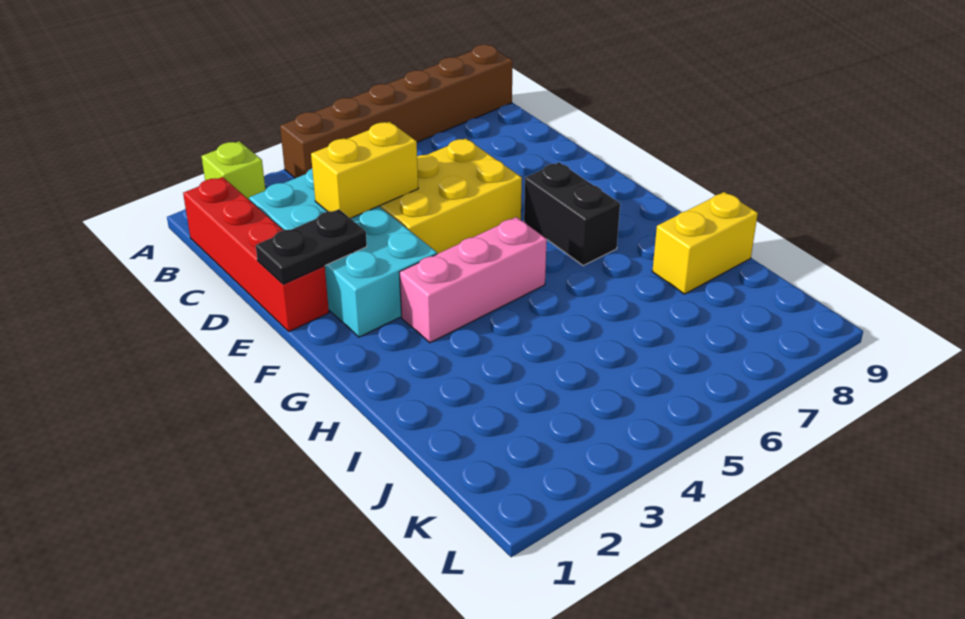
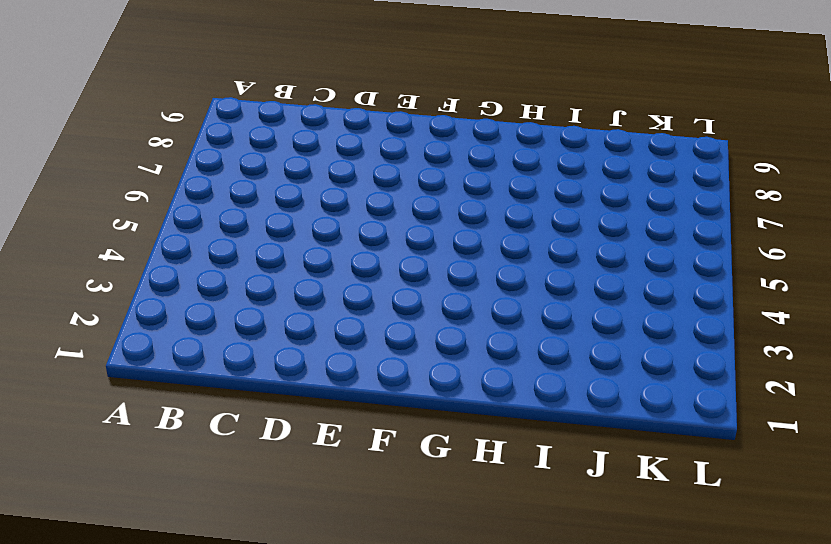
none -> lime brick A2 level 1
none -> brown brick A4:A9 level 1

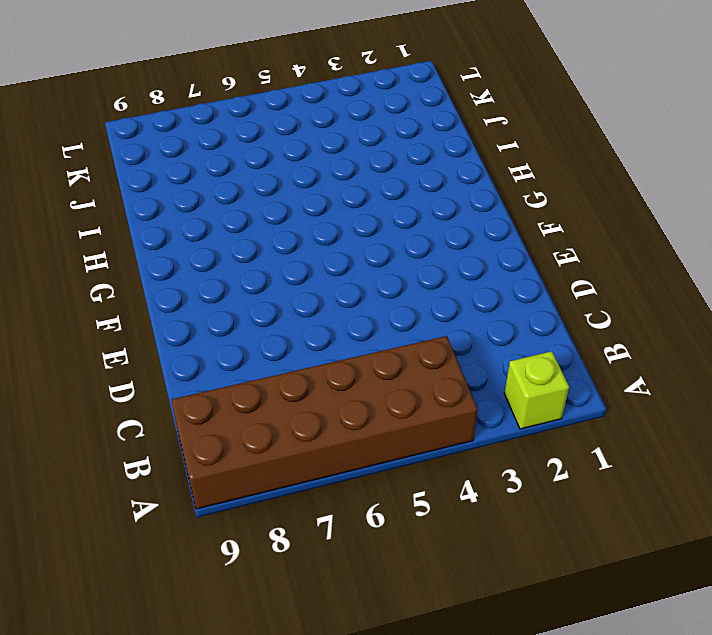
brown brick A4:B9 level 1 -> brown brick A4:A9 level 1
none -> red brick B1:E1 level 1
none -> cyan brick C2:F3 level 1

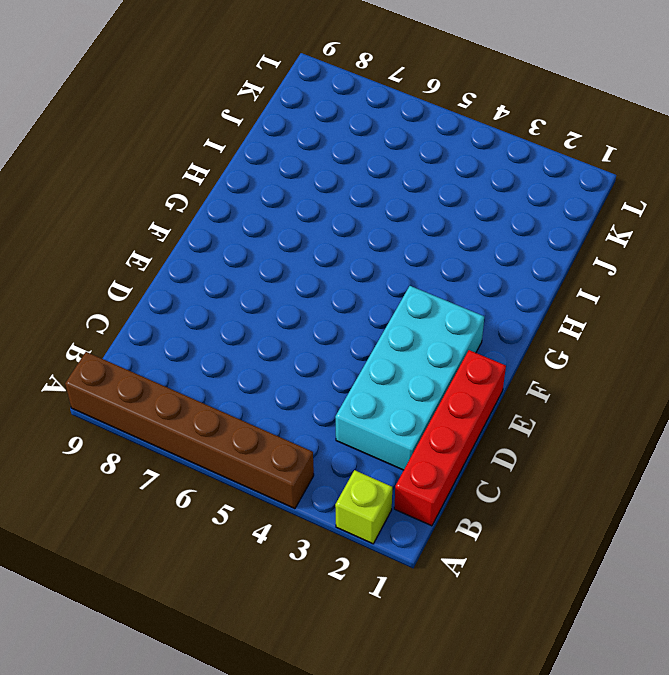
none -> yellow brick D4:E6 level 1
none -> black brick F7:G7 level 1

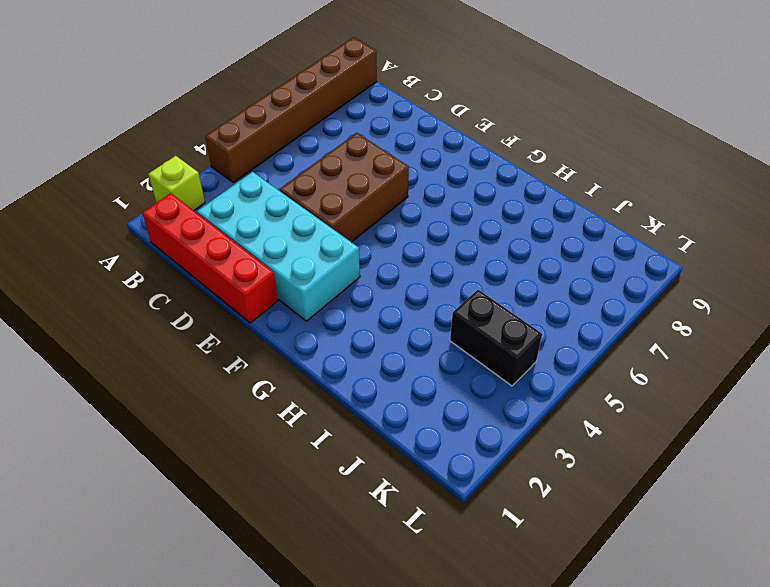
brown brick D4:E6 level 1 -> yellow brick D4:E6 level 1
black brick J4:K4 level 1 -> black brick F7:G7 level 1
none -> pink brick G3:G5 level 1
none -> yellow brick I8:I9 level 1

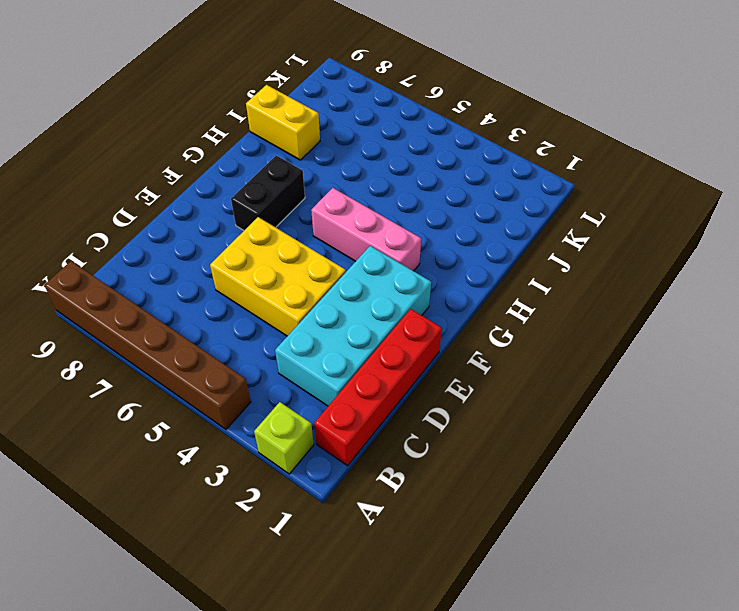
none -> yellow brick D3:D4 level 2
none -> black plate E1:E2 level 2

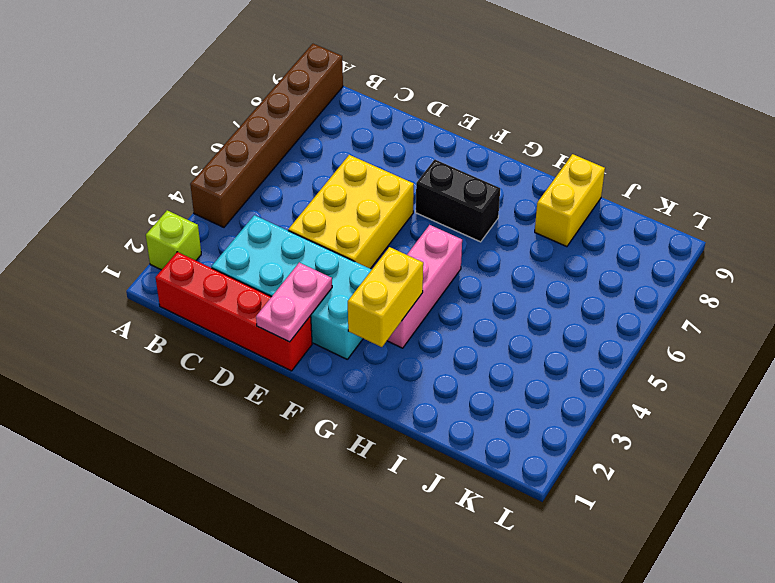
pink plate E1:E2 level 2 -> black plate E1:E2 level 2
yellow brick G2:G3 level 2 -> yellow brick D3:D4 level 2

